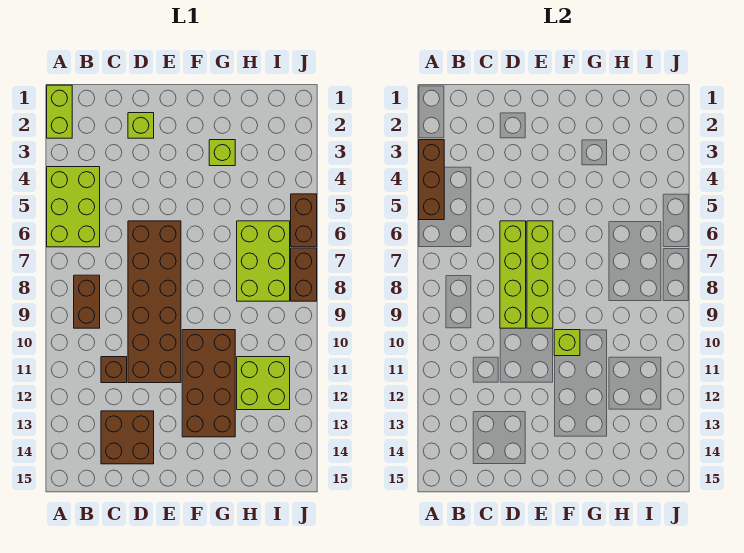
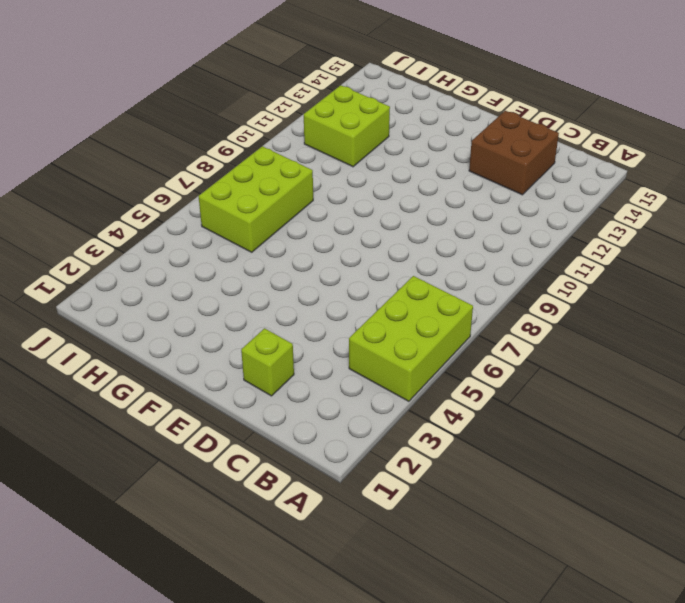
none -> lime brick A1:A2 level 1
none -> brown brick B8:B9 level 1
none -> brown brick C11 level 1

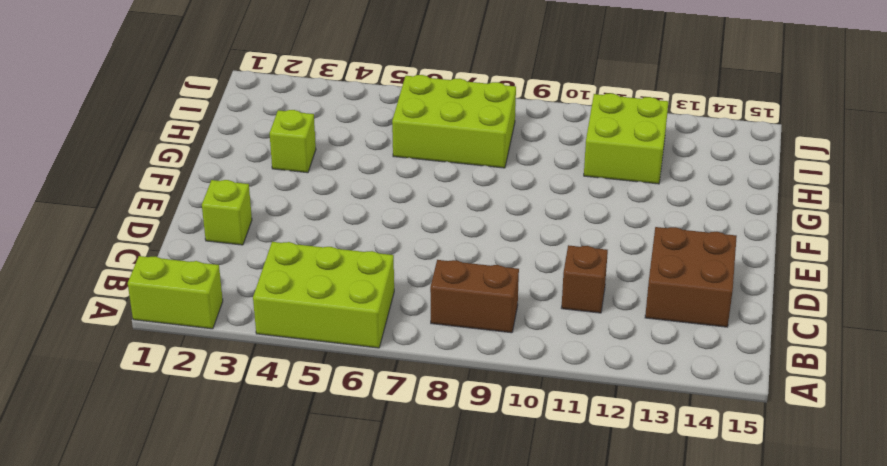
none -> brown brick D6:E11 level 1
none -> brown brick F10:G13 level 1
none -> brown brick J5:J6 level 1

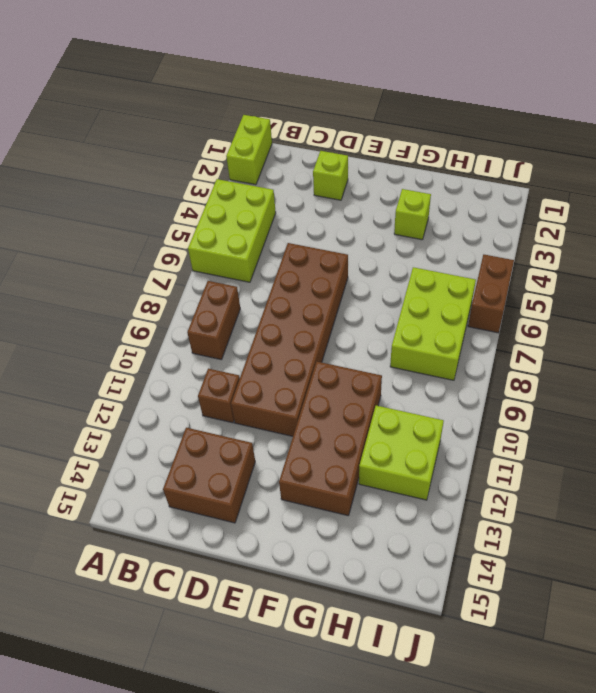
none -> brown brick J7:J8 level 1
none -> brown brick A3:A5 level 2
none -> lime brick D6:D9 level 2

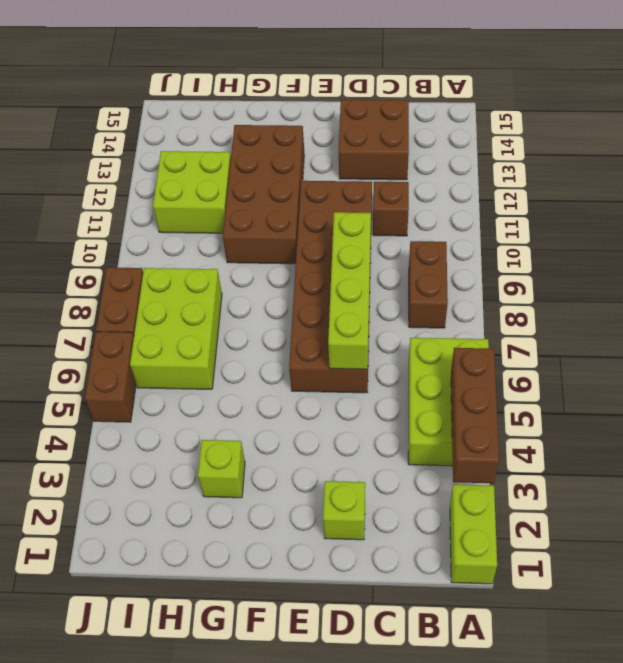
none -> lime brick E6:E9 level 2
none -> lime brick F10 level 2

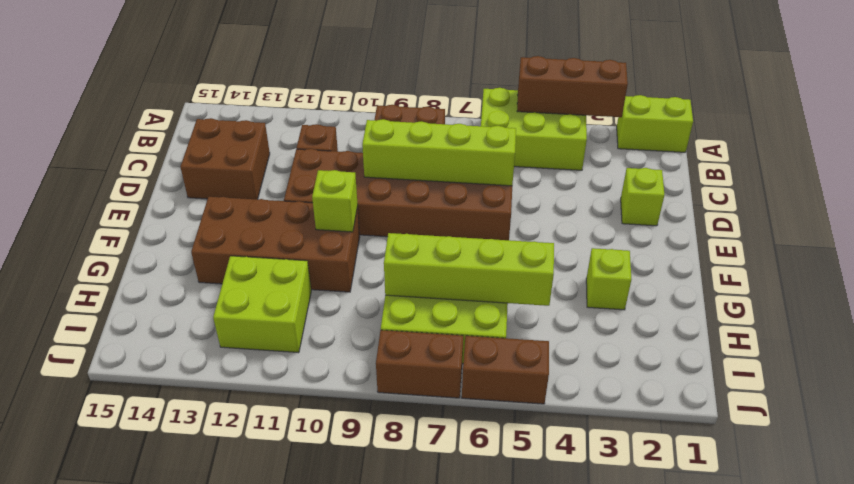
lime brick H5:H8 level 2 -> lime brick E6:E9 level 2

